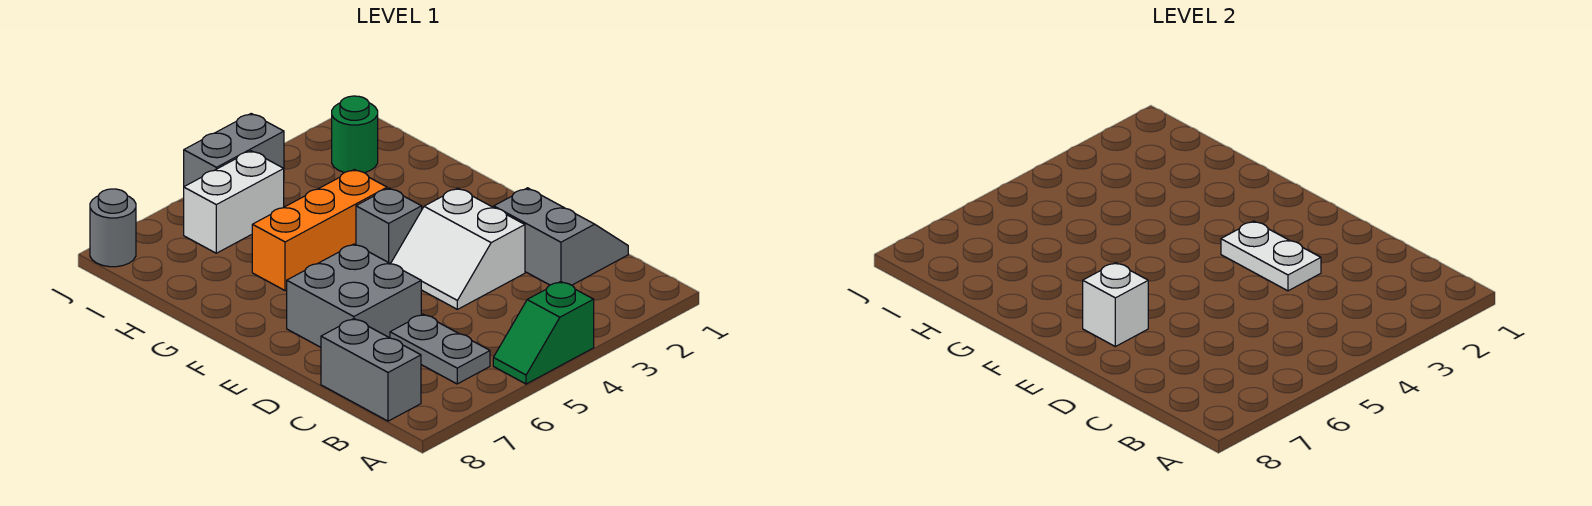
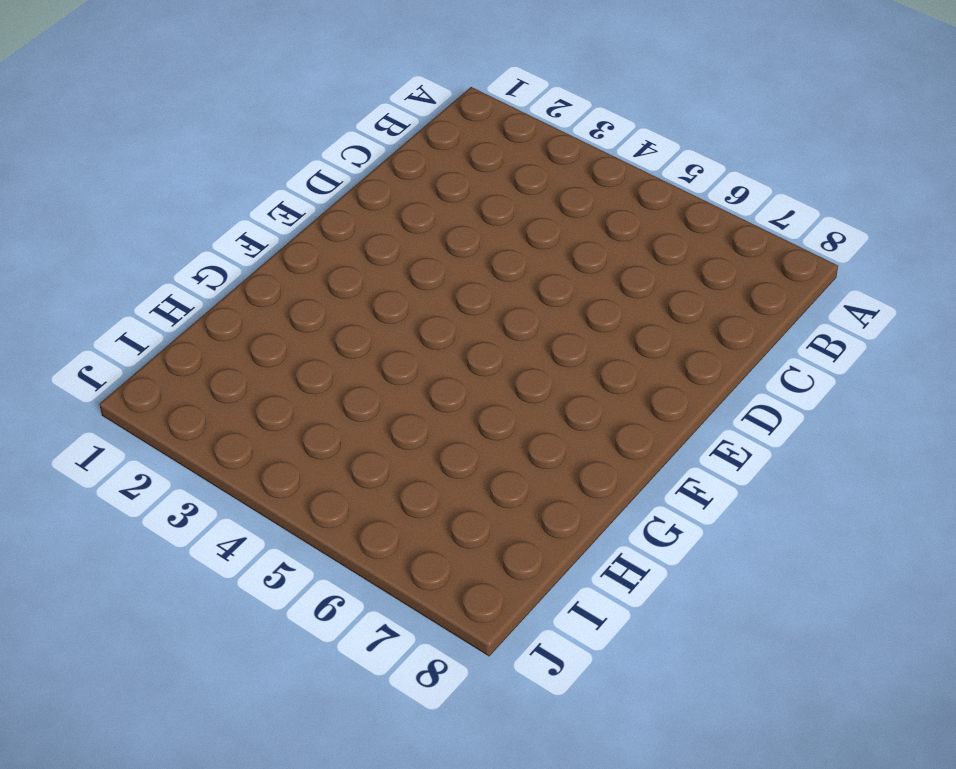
none -> green slope A4:A5 level 1 top 4
none -> grey plate B6:C6 level 1
none -> grey brick B8:C8 level 1

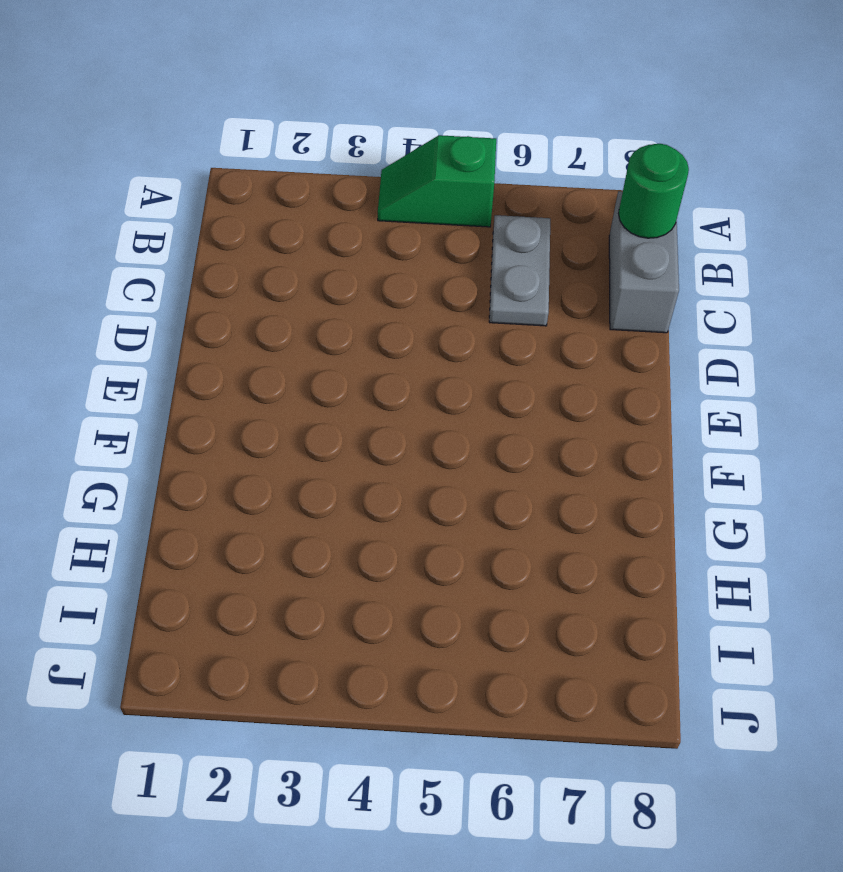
green slope A4:A5 level 1 top 5 -> green slope A4:A5 level 1 top 4
green round brick B8 level 2 -> green round brick I2 level 1
none -> grey slope C1:D2 level 1 top 2
none -> white slope D3:E4 level 1 top 3
none -> grey brick D6:E7 level 1

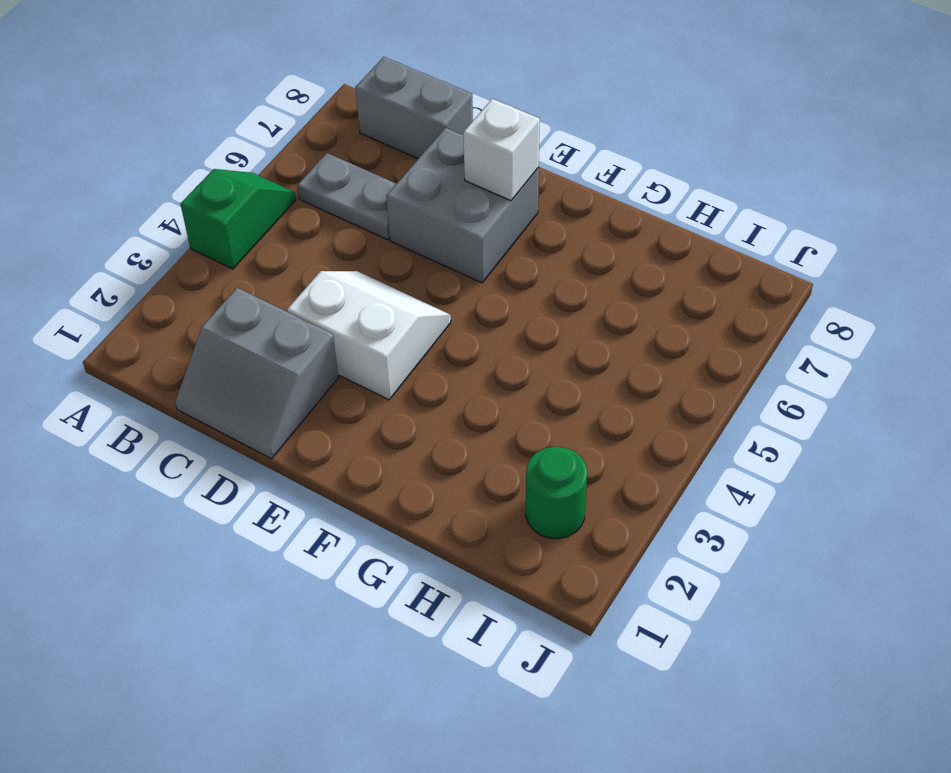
none -> grey brick F4 level 1
none -> orange brick G4:G6 level 1
none -> white brick I5:I6 level 1

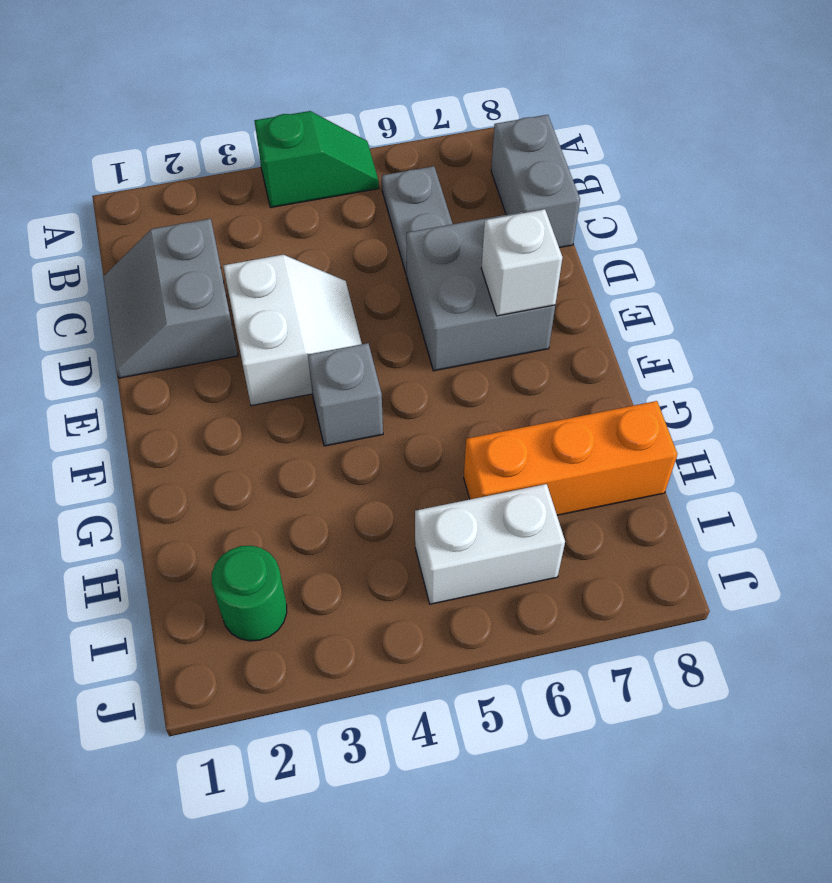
orange brick H6:H8 level 1 -> orange brick G4:G6 level 1
none -> grey brick J4:J5 level 1
none -> grey round brick J8 level 1
none -> white plate D3:E3 level 2

